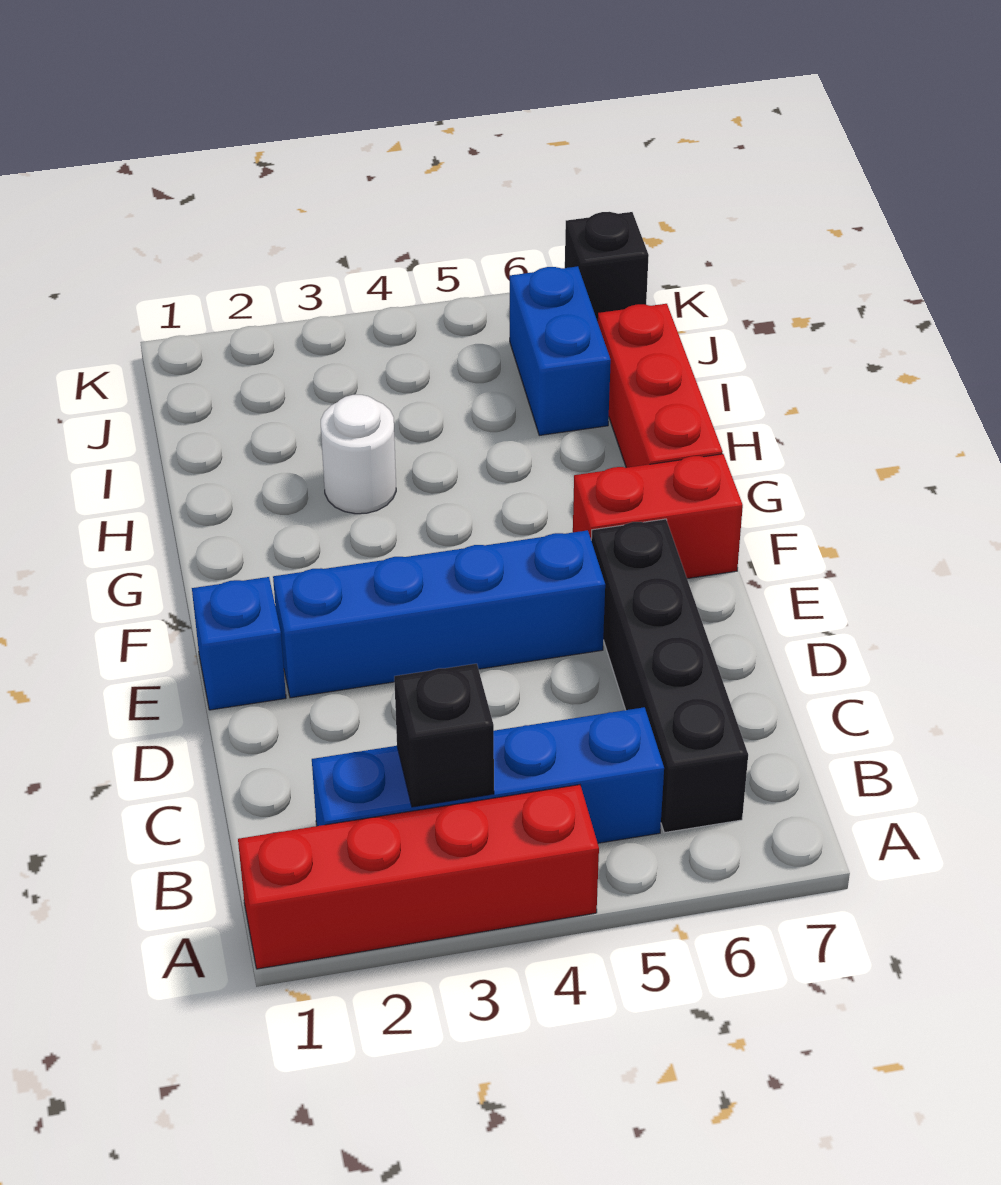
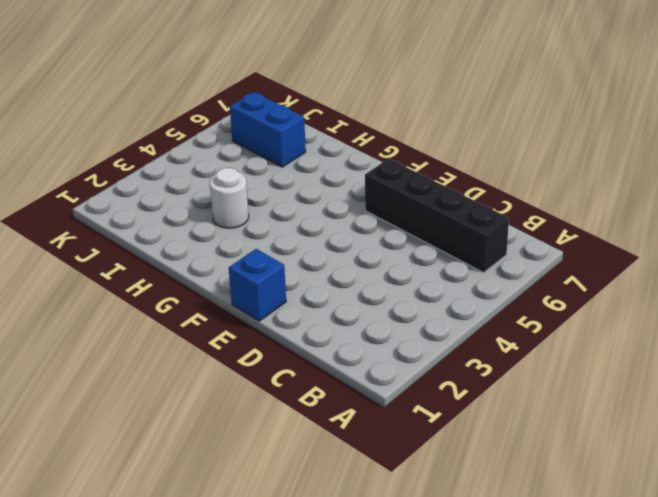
none -> red brick A1:A4 level 1
none -> blue brick B2:B5 level 1

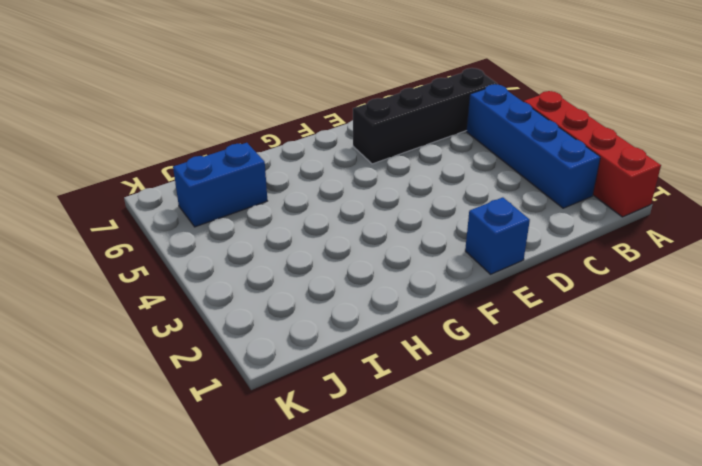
none -> blue brick E2:E5 level 1
none -> red brick F6:F7 level 1

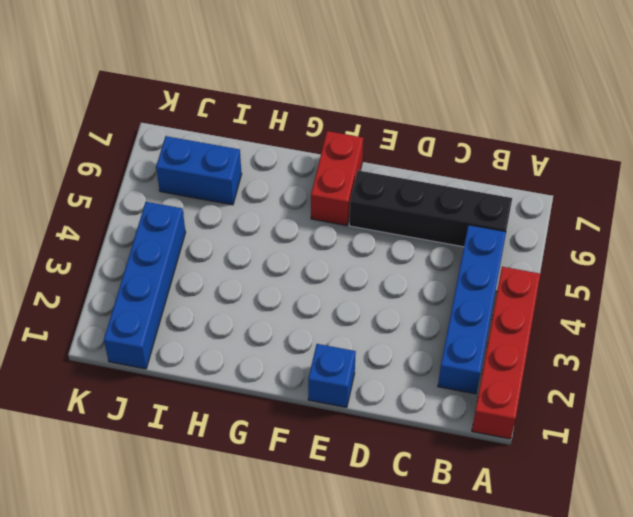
blue brick J1:J4 level 1 -> blue brick E2:E5 level 1
none -> red brick G7:I7 level 1
none -> white round brick H3 level 1

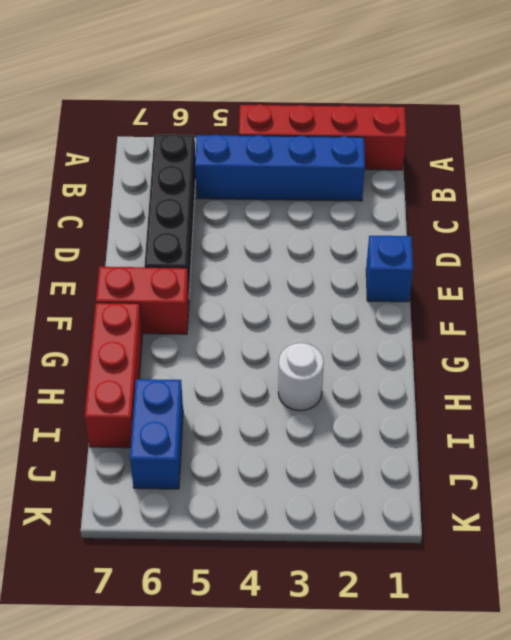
none -> blue brick E2:E5 level 1
none -> black brick K7 level 1

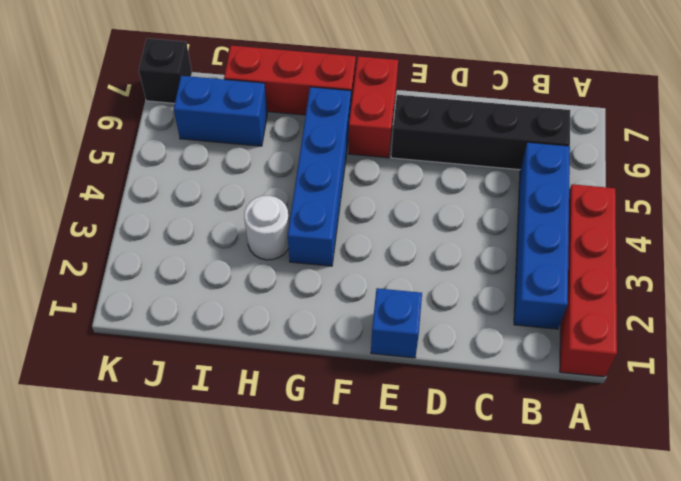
blue brick G3:G6 level 1 -> blue brick E2:E5 level 1
none -> black brick B3 level 2

